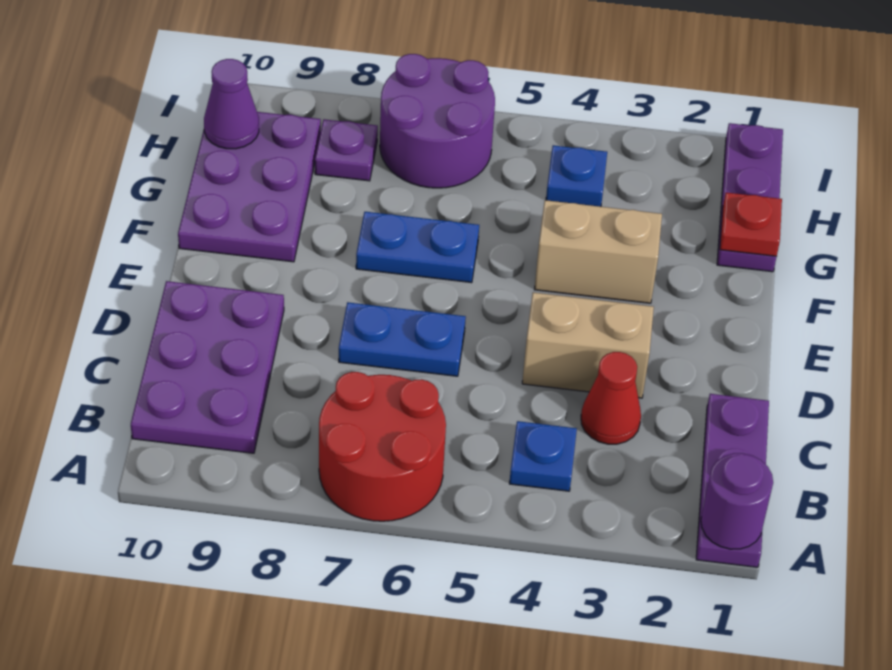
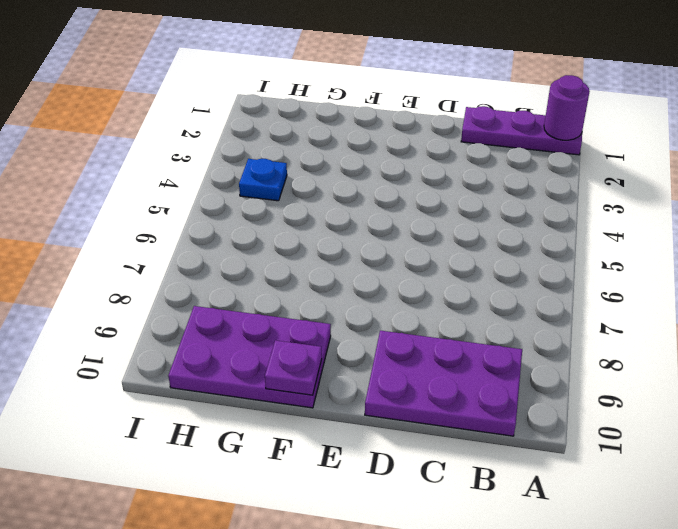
purple plate F10 level 2 -> purple plate H8 level 1
none -> red round brick A6:B7 level 1
none -> blue plate B4 level 1
none -> red cone C3 level 1

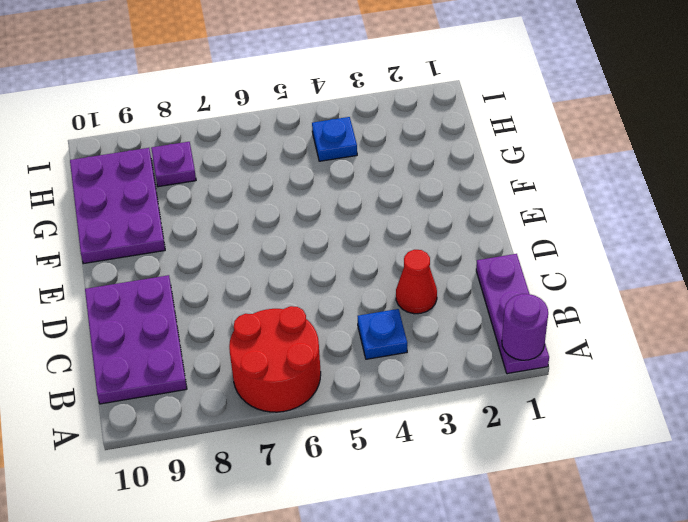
none -> tan brick D3:D4 level 1
none -> blue plate D6:D7 level 1
none -> tan brick F3:F4 level 1

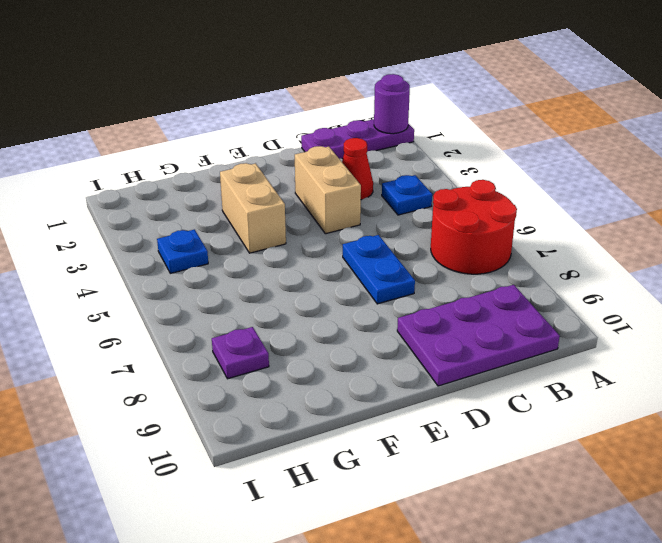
none -> blue plate F6:F7 level 1
none -> purple plate F9:H10 level 1
none -> purple plate G1:I1 level 1

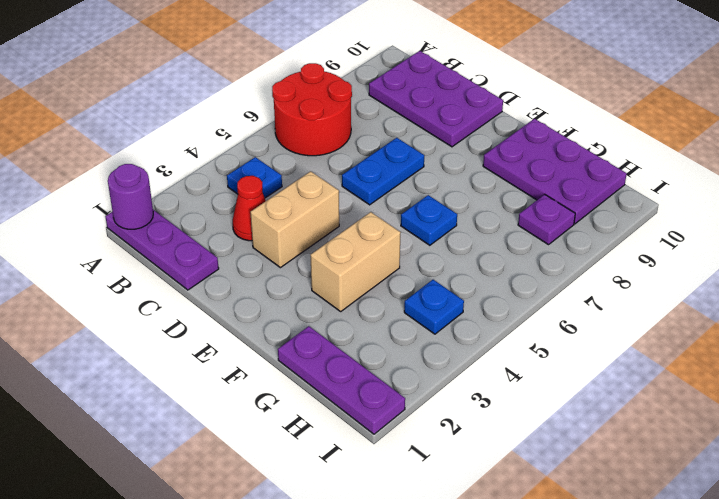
blue plate F6 level 1 -> blue plate F6:F7 level 1
none -> purple round brick H6:I7 level 1
none -> red plate G1 level 2
none -> purple cone H10 level 2

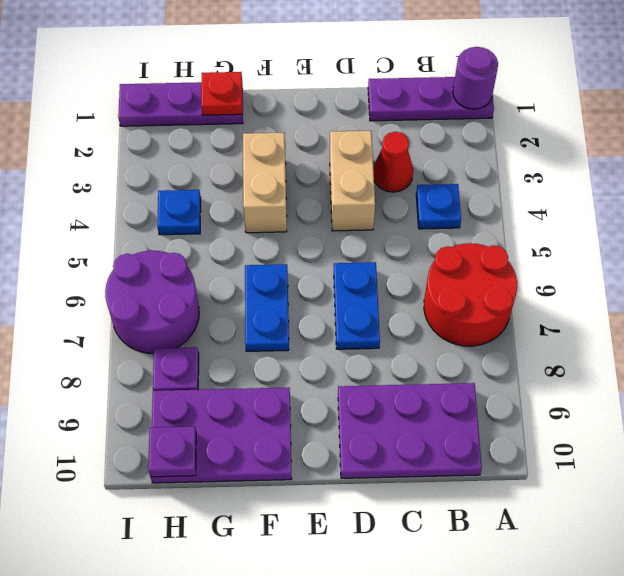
purple plate H10 level 2 -> purple cone H10 level 2

